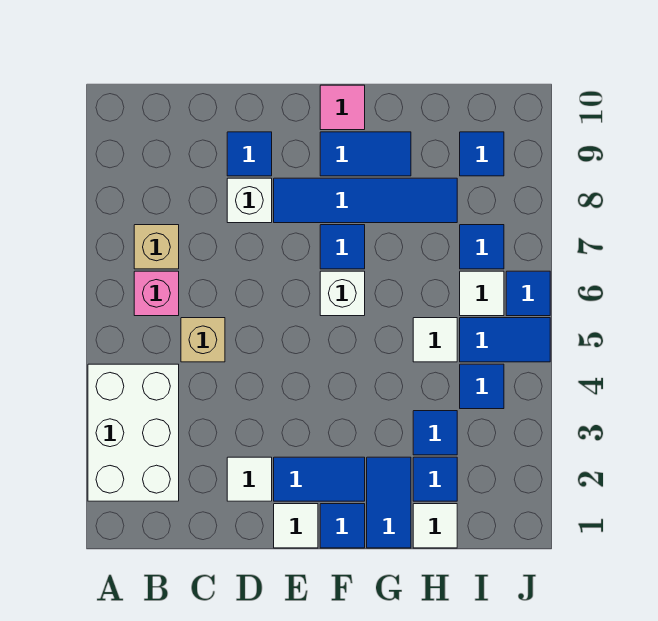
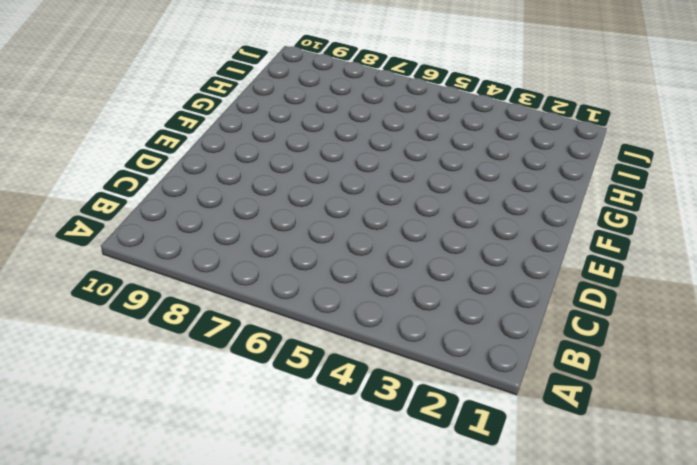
none -> white brick A2:B4 level 1
none -> pink brick B6 level 1
none -> tan brick B7 level 1

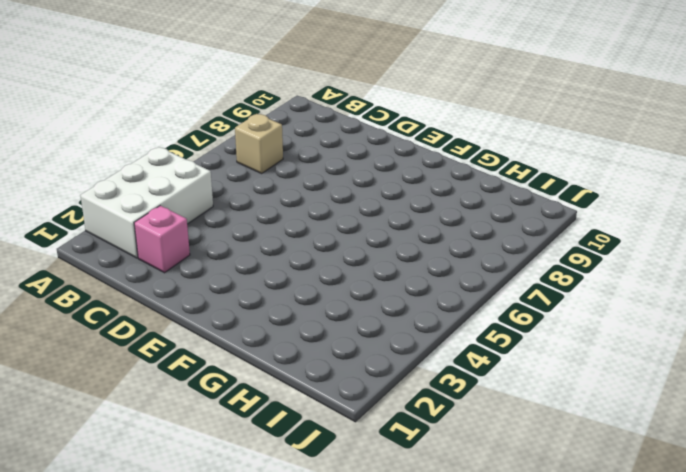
pink brick C2 level 1 -> pink brick B6 level 1
none -> tan brick C5 level 1
none -> white tile D2 level 1
none -> white brick D8 level 1

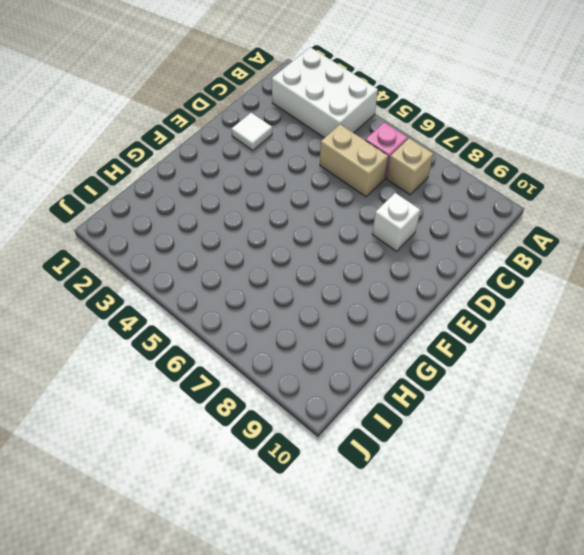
tan brick C5:C6 level 1 -> tan brick C5 level 1
none -> blue tile D9 level 1
none -> white tile E1 level 1
none -> blue tile E2:F2 level 1

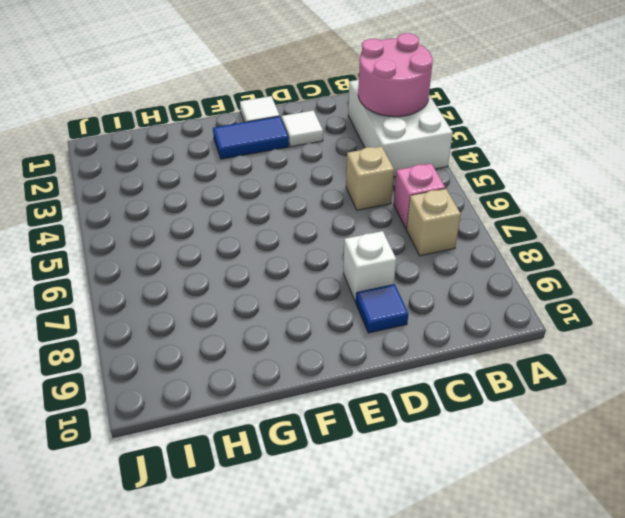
pink round brick A2:B3 level 2 -> none
none -> blue tile E8:H8 level 1
none -> blue tile F1 level 1
none -> white brick F6 level 1

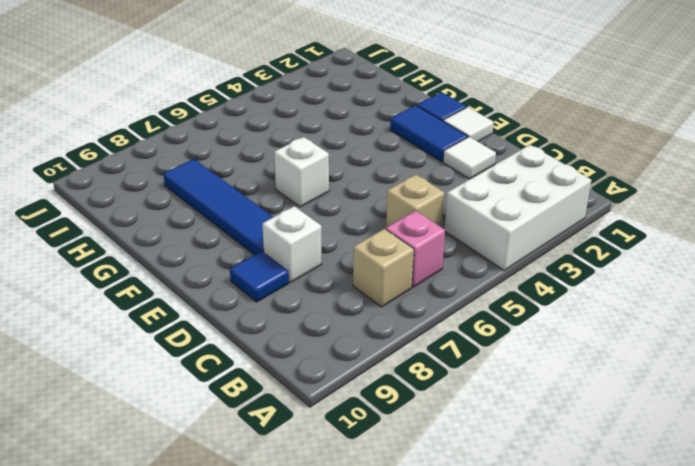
none -> blue tile F7 level 1
none -> blue tile F9:G9 level 1
none -> pink tile F10 level 1

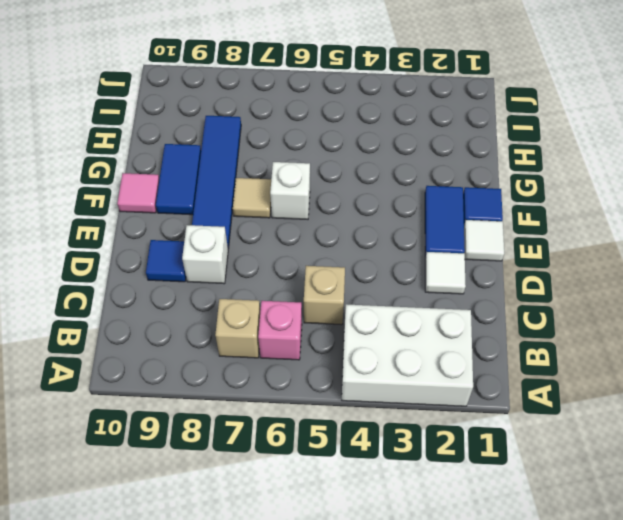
tan tile F7 level 1 -> blue tile F7 level 1
none -> blue tile G1:G2 level 1
none -> white tile H1 level 1
none -> blue tile H2 level 1

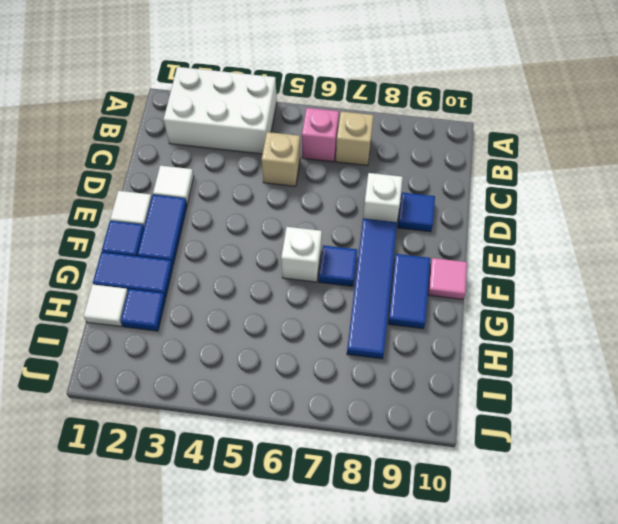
none -> blue tile H3 level 1
none -> white tile H5 level 1
none -> blue tile I4 level 1

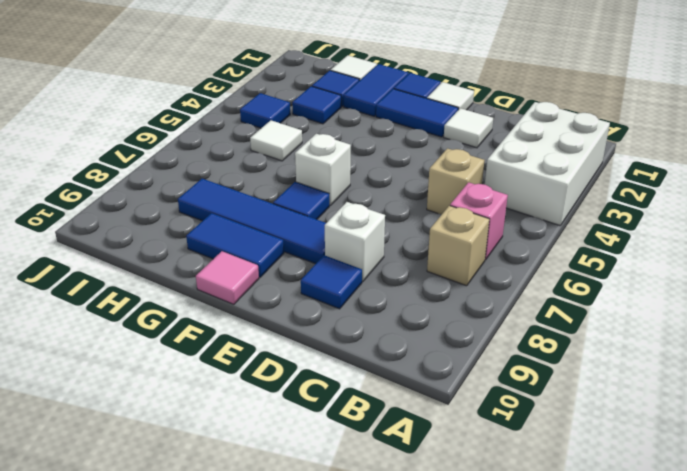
none -> blue tile I5:J5 level 1
none -> white tile I6 level 1
none -> blue tile I7 level 1

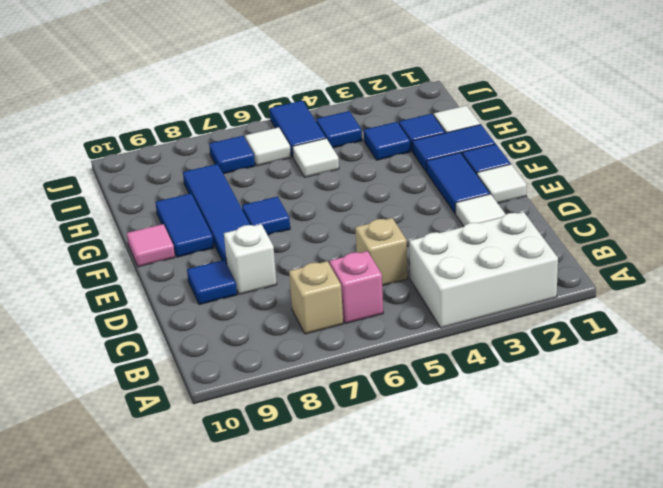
none -> white brick F6 level 1
none -> blue tile I9 level 1
none -> blue tile J6 level 1

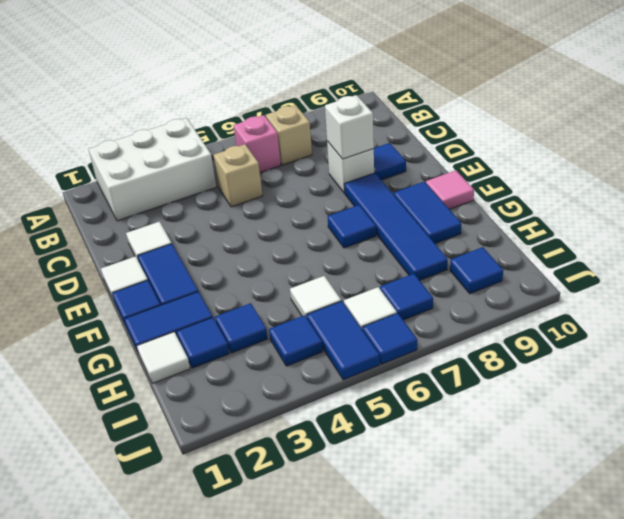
white brick D8 level 2 -> white brick F6 level 1

